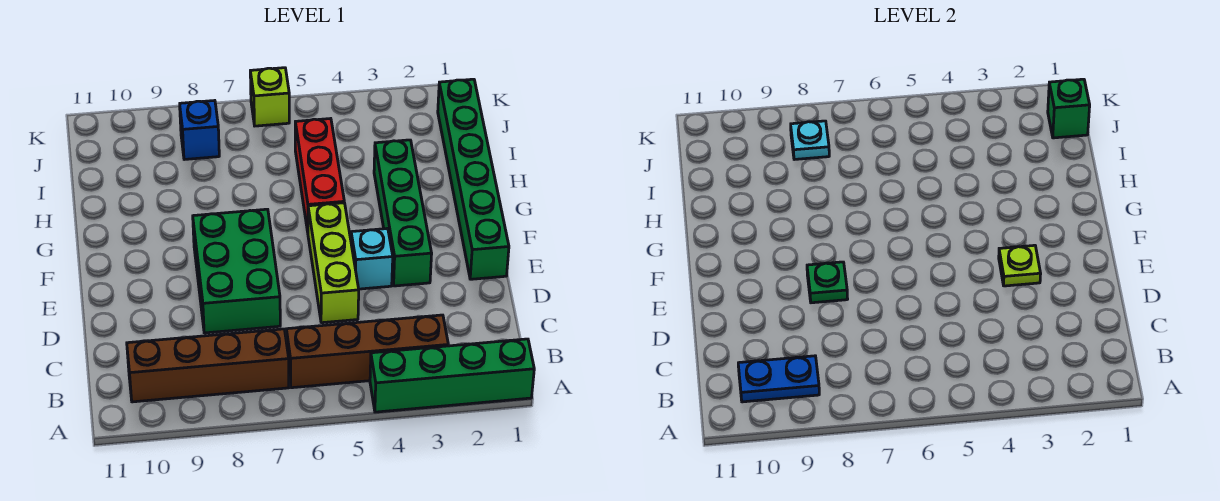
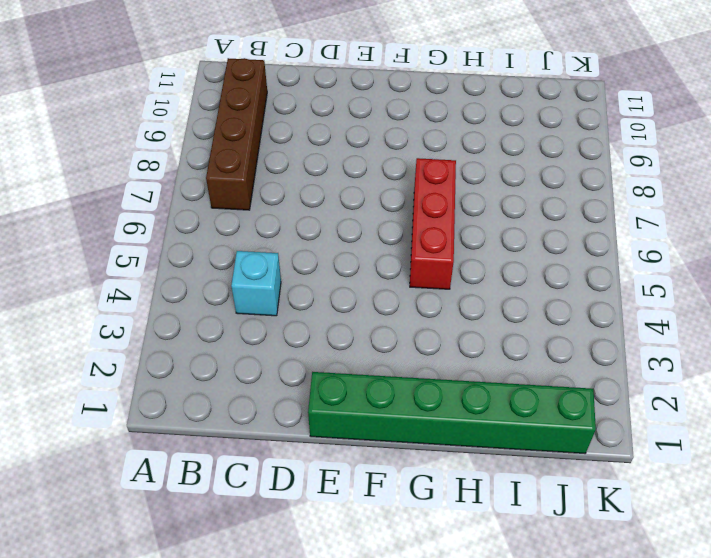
cyan brick C4 level 1 -> cyan brick E4 level 1
red brick G5:G7 level 1 -> red brick G5:I5 level 1
none -> green brick A1:A4 level 1
none -> brown brick B3:B6 level 1
none -> lime brick D5:F5 level 1

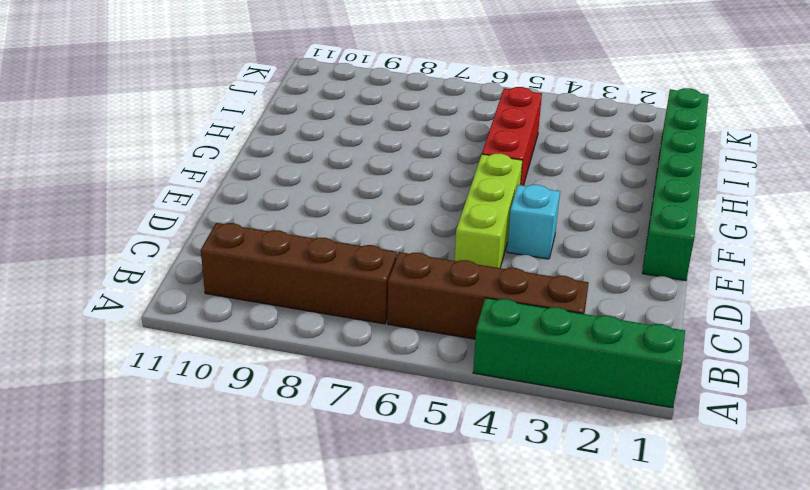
none -> green brick D7:F8 level 1
none -> green brick E3:H3 level 1
none -> blue brick J8 level 1

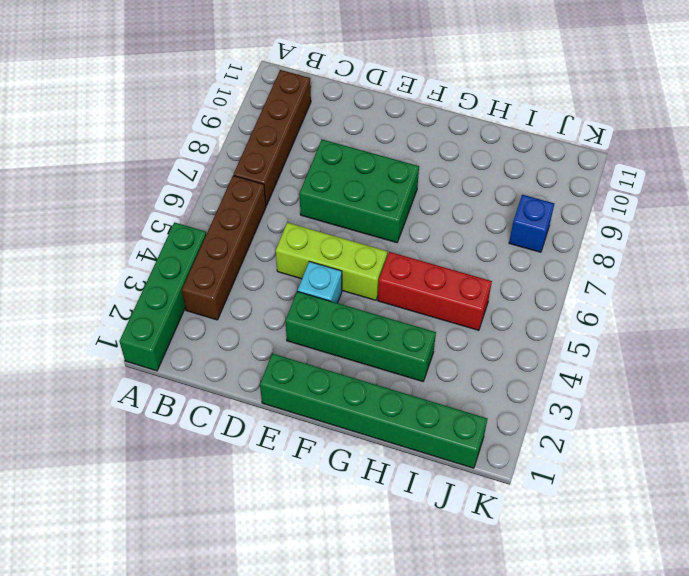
none -> lime brick K6 level 1
none -> blue plate B9:B10 level 2
none -> lime plate E3 level 2

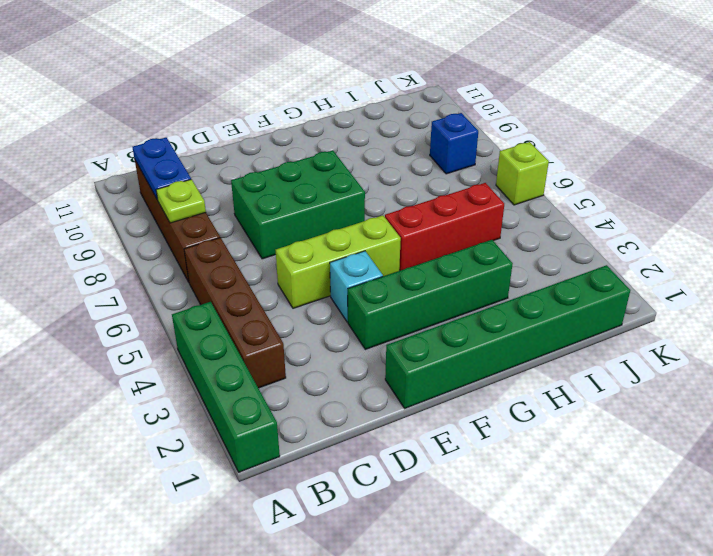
lime plate B8 level 2 -> lime plate E3 level 2
none -> green plate E8 level 2
none -> green brick J1 level 2
none -> cyan plate J8 level 2

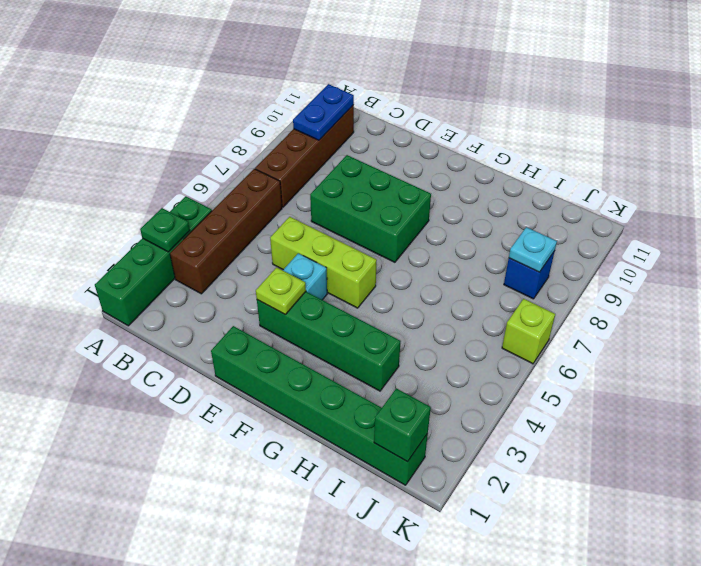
green plate A3 level 2 -> green plate E8 level 2
none -> red brick G5:I5 level 1

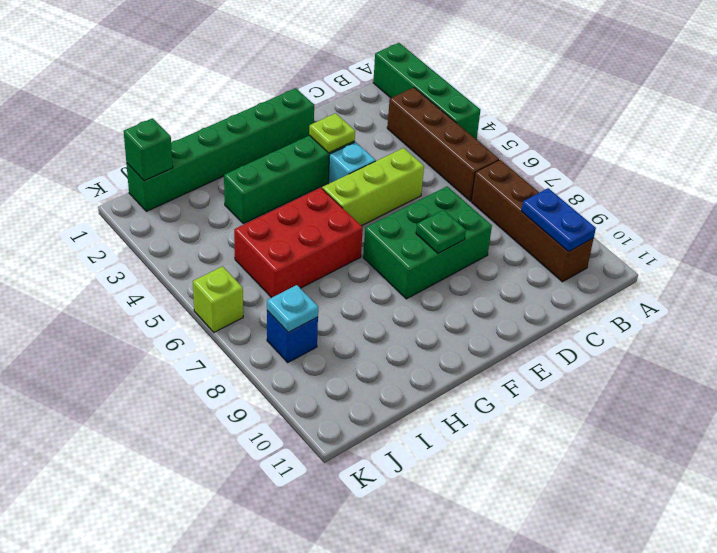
red brick G5:I6 level 1 -> red brick G5:I5 level 1

